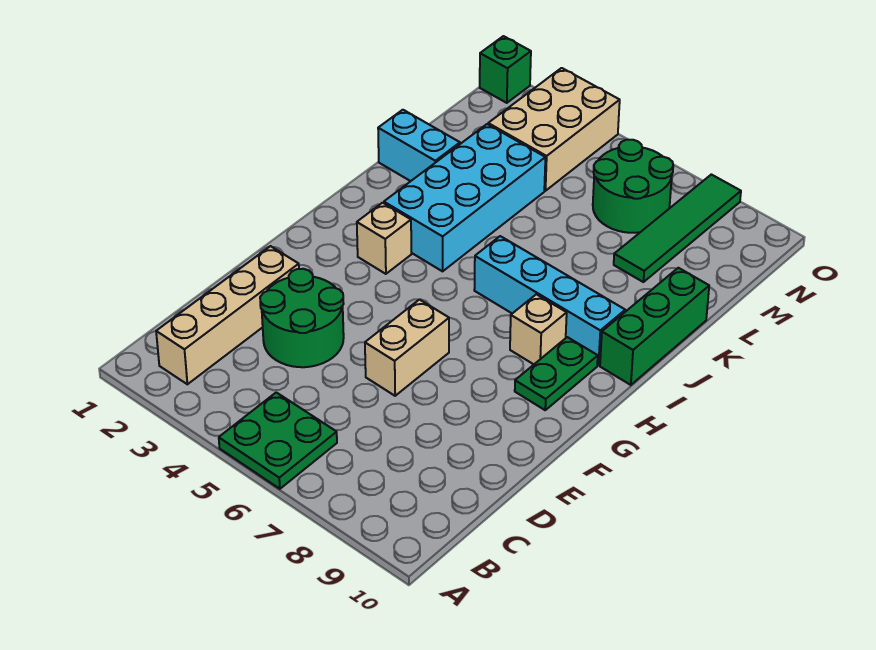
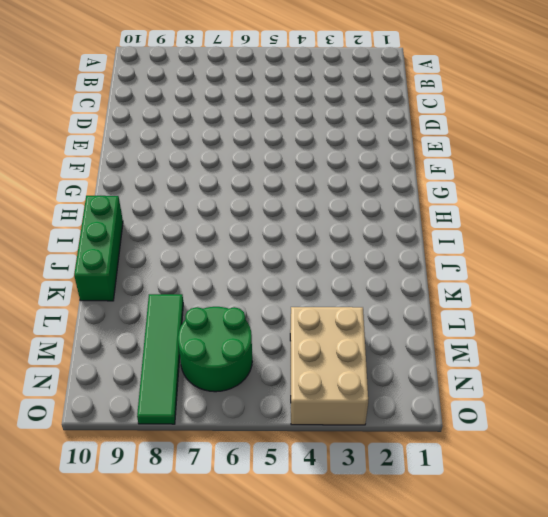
none -> green plate A5:B6 level 1
none -> tan brick B2:E2 level 1
none -> green round brick D3:E4 level 1

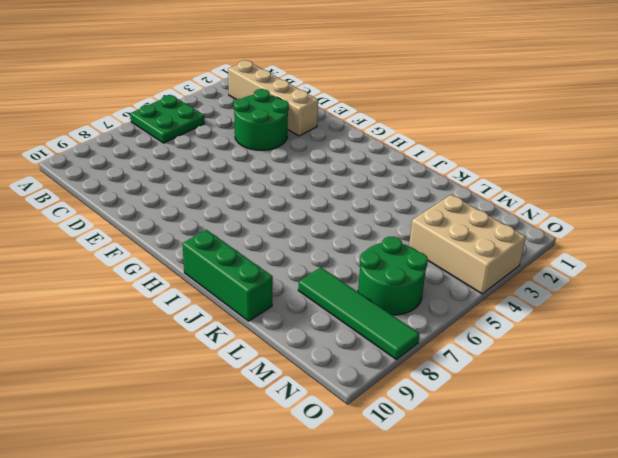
none -> tan brick E6:F6 level 1
none -> green plate G9:H9 level 1
none -> tan brick H3 level 1

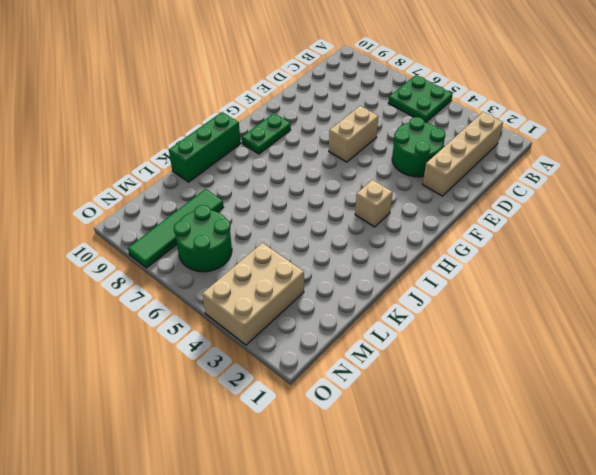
none -> tan brick H8 level 1
none -> cyan brick I3:L4 level 1
none -> cyan brick I6:I9 level 1

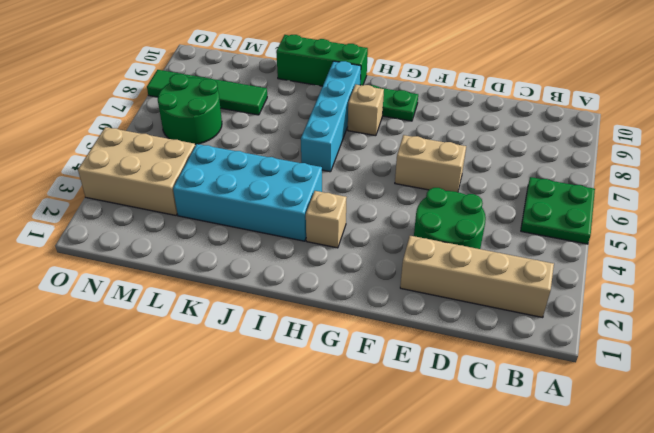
none -> cyan brick K1:K2 level 1
none -> green brick O1 level 1

